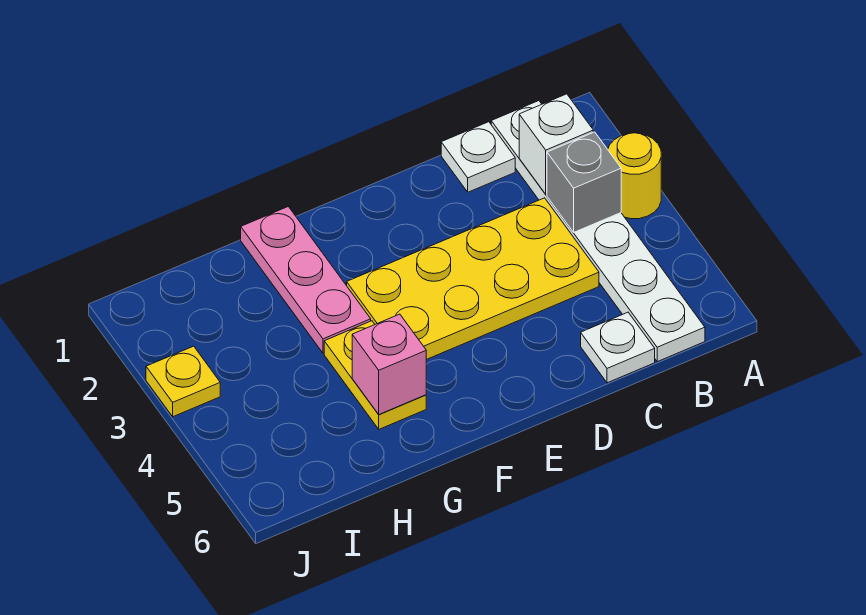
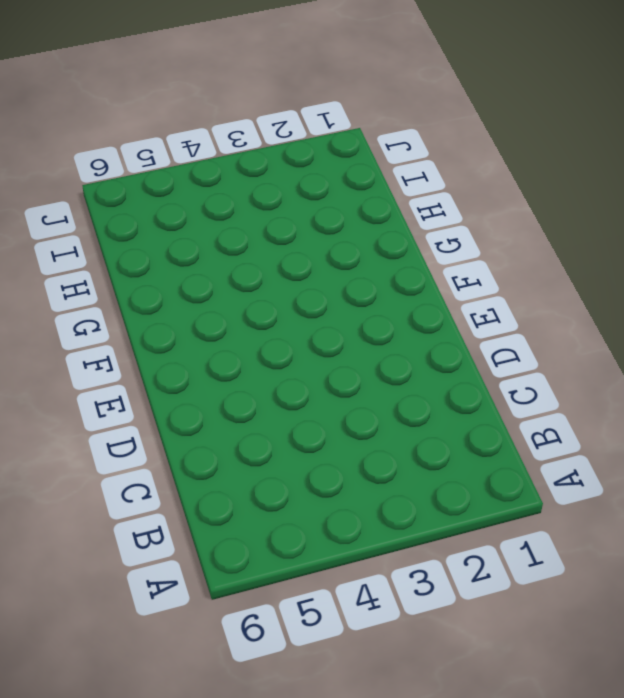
none -> yellow round brick A3 level 1
none -> white plate B1:B6 level 1

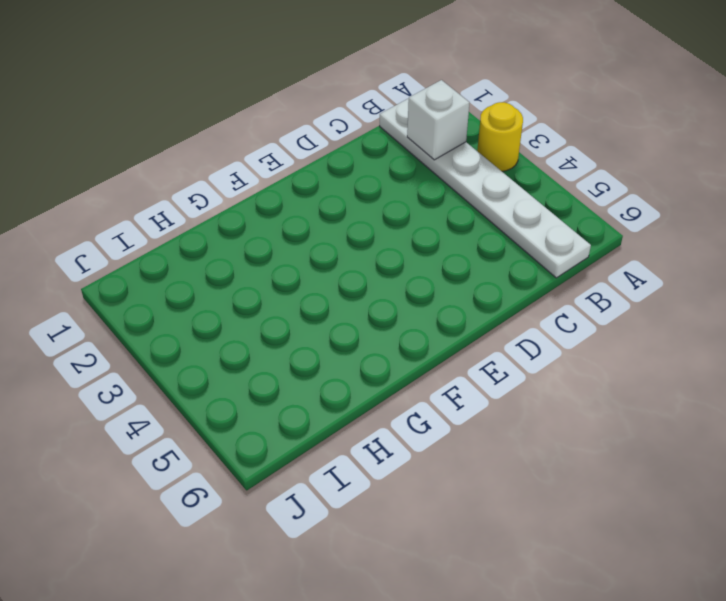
none -> white plate C1 level 1
none -> yellow plate C3:F4 level 1

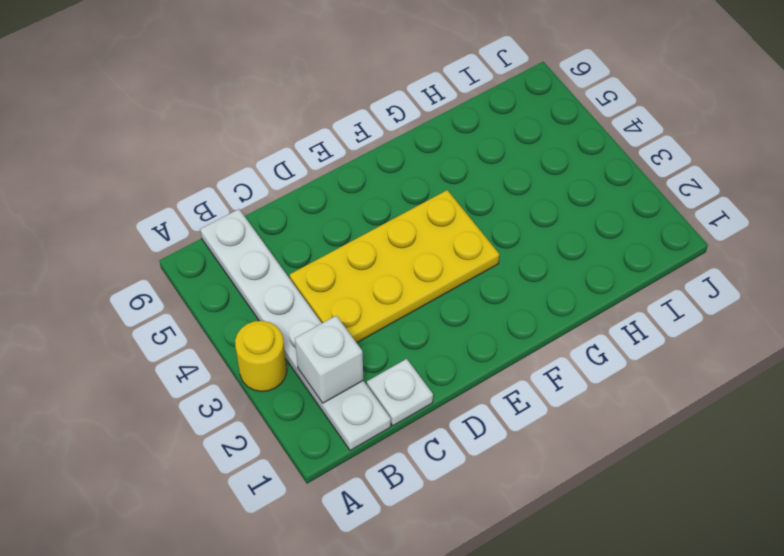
none -> white plate C6 level 1
none -> pink plate G1:G3 level 1

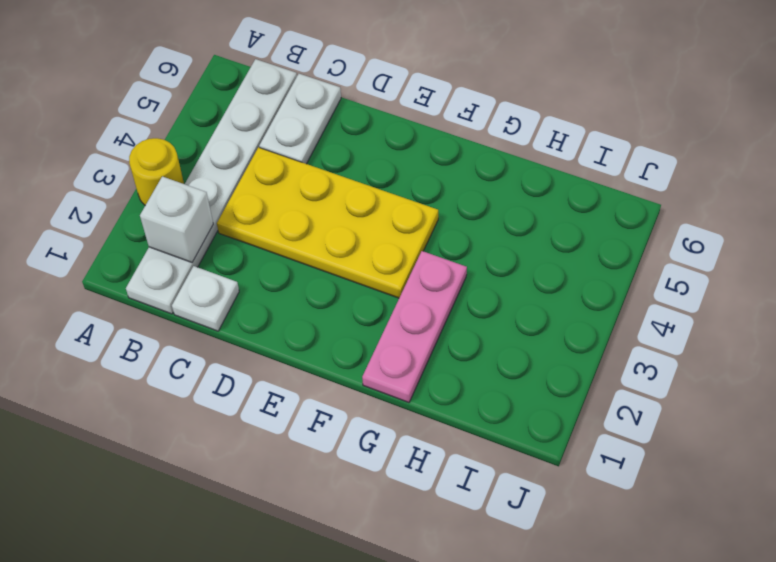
white plate C5:C6 level 1 -> white plate C6 level 1
none -> yellow plate G4:G5 level 1
none -> yellow plate J3 level 1

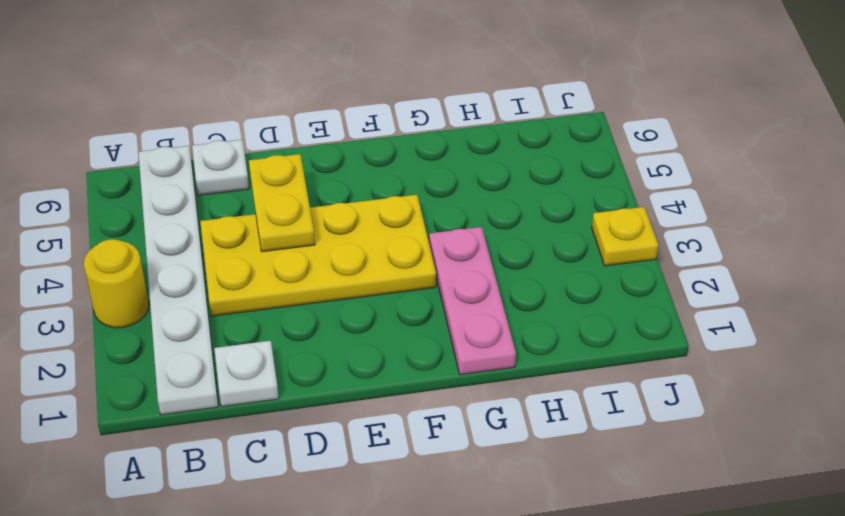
yellow plate D4:D5 level 2 -> yellow plate G4:G5 level 1
none -> white brick B2 level 2
none -> grey brick B3 level 2

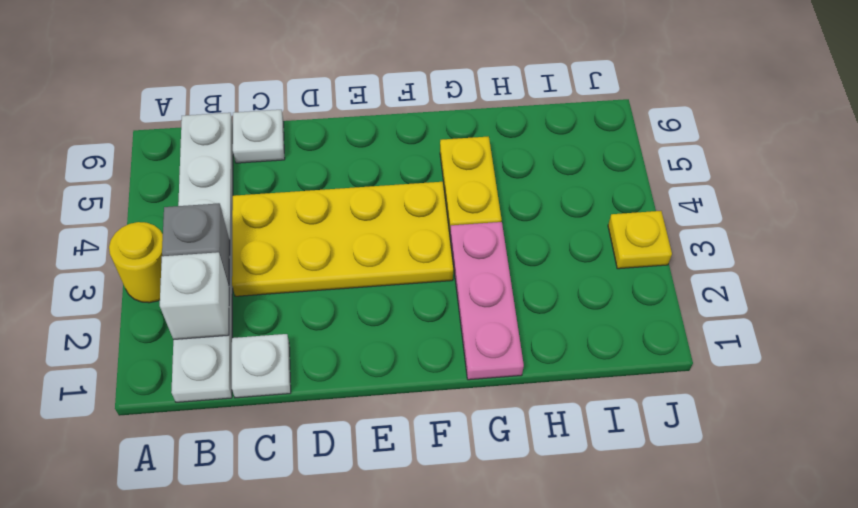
none -> pink brick G5 level 2

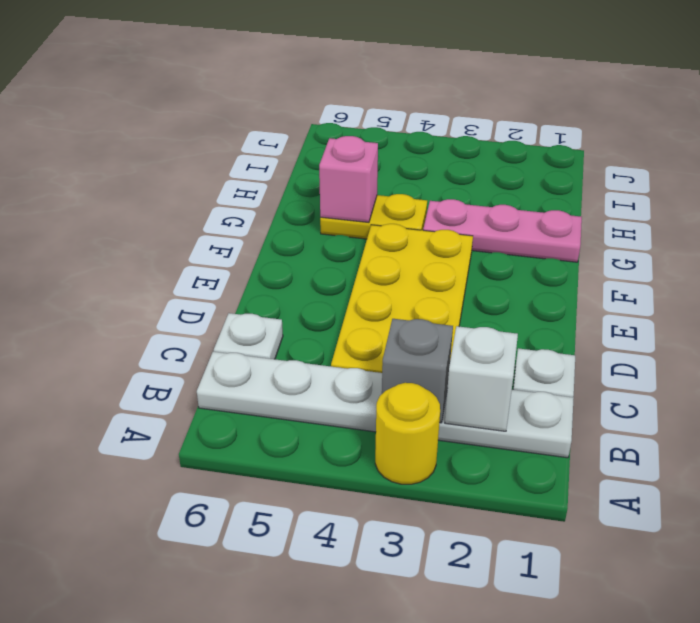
none -> yellow plate J3 level 1

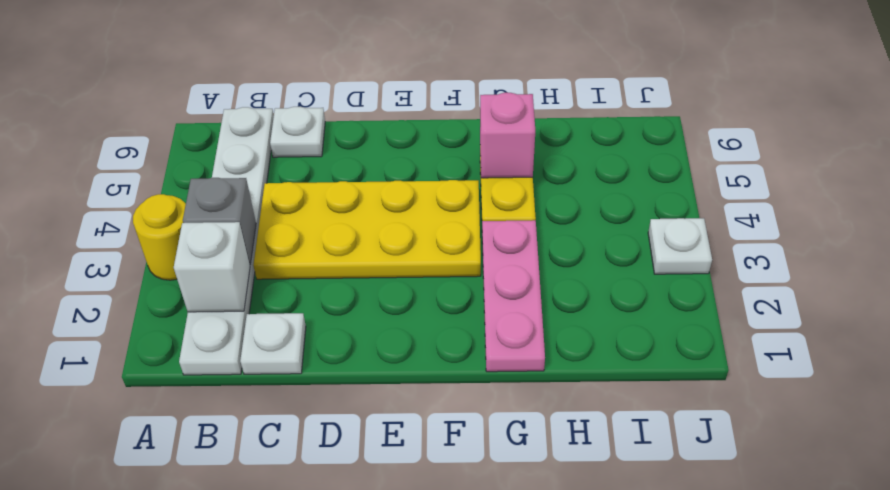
white plate J3 level 1 -> yellow plate J3 level 1

